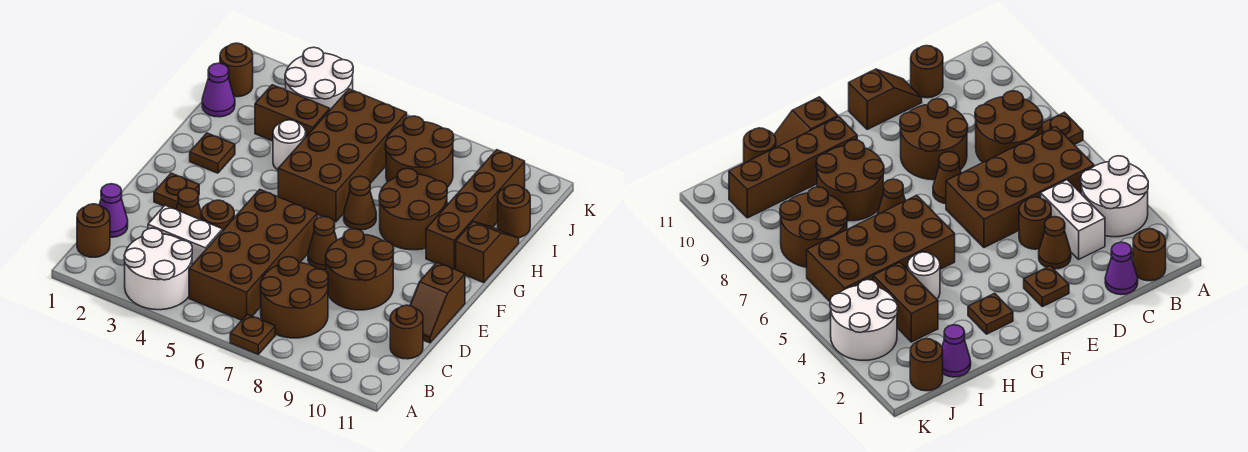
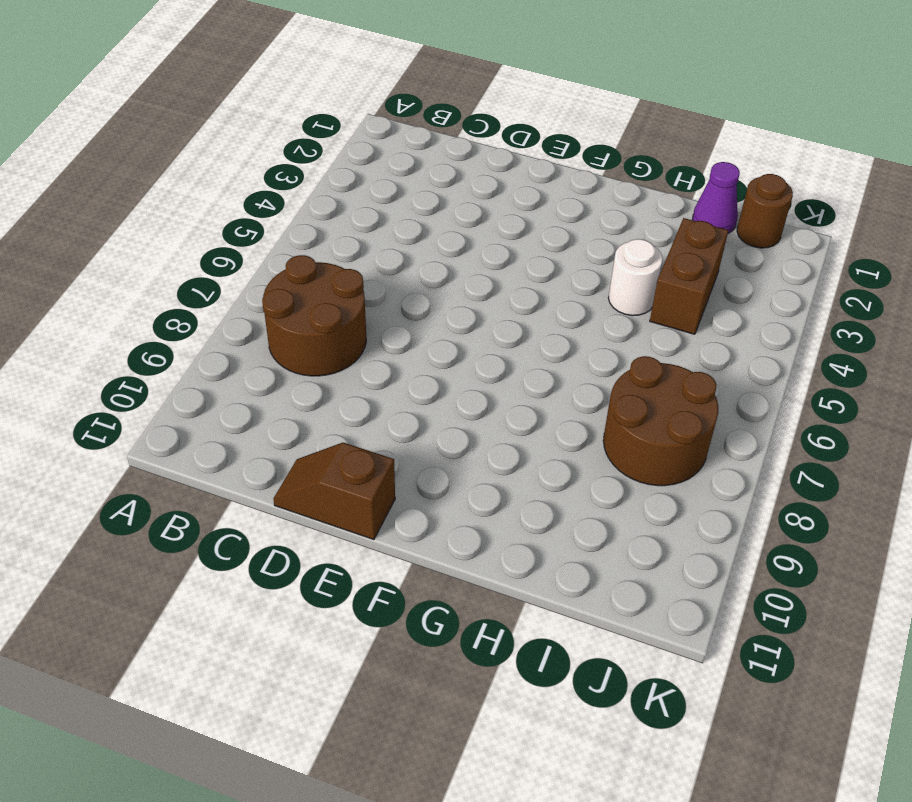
none -> white round brick A3:B4 level 1
none -> brown plate A7 level 1
none -> brown round brick B1 level 1

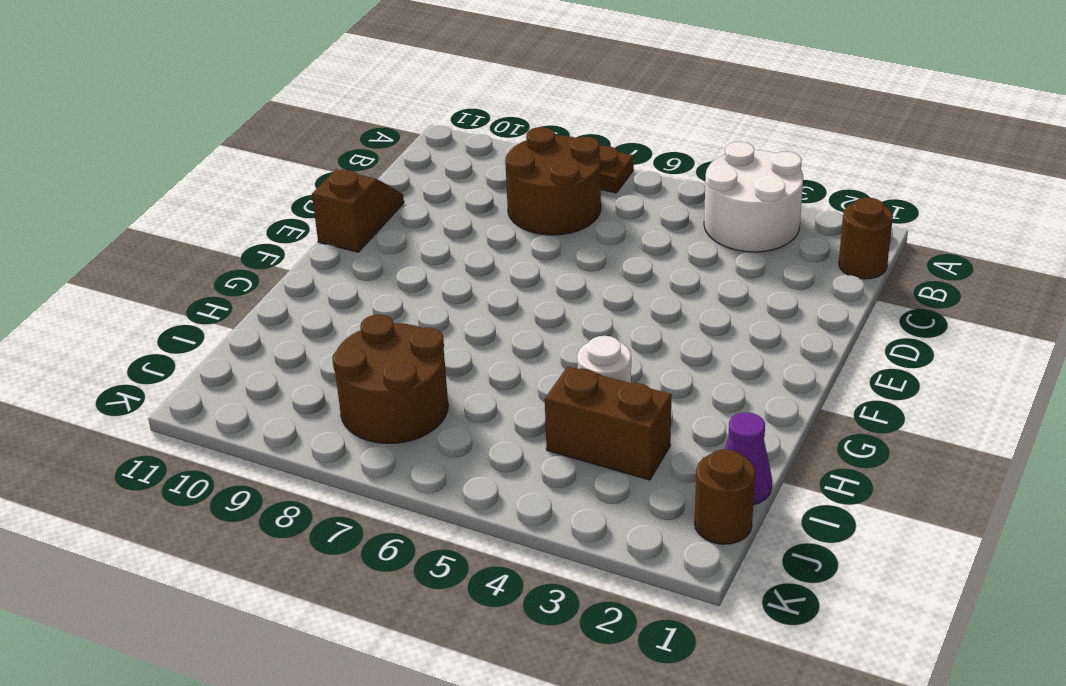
none -> brown brick B5:E6 level 1
none -> purple cone C1 level 1
none -> white brick C3:C4 level 1

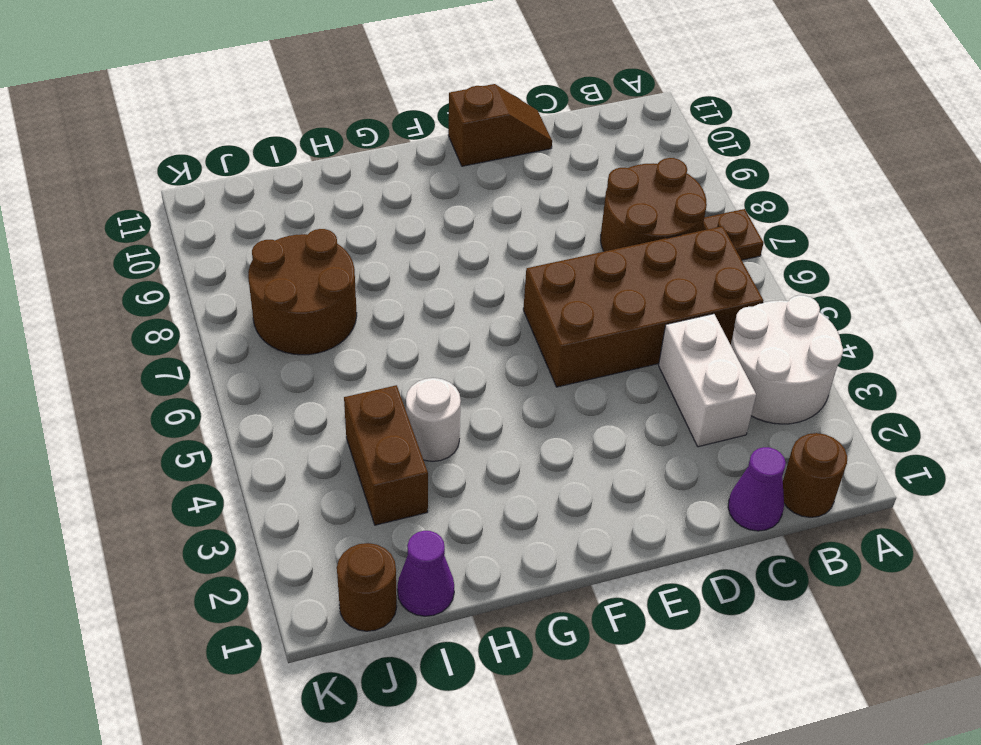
none -> brown round brick C11 level 1
none -> brown cone D3 level 1
none -> brown round brick D4 level 1

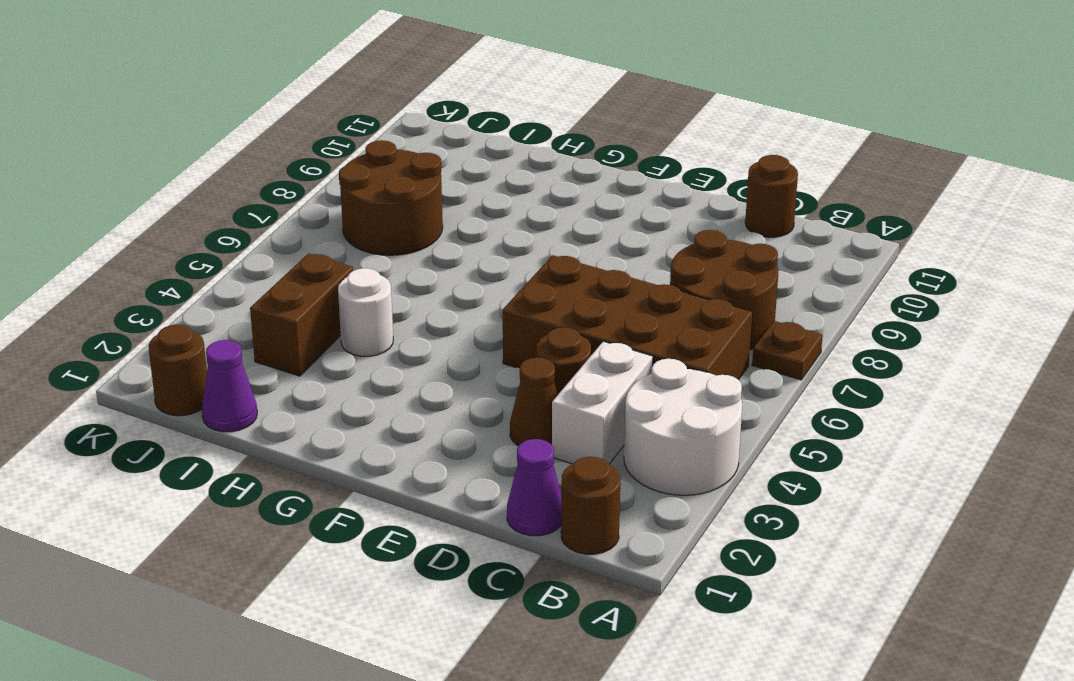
none -> brown round brick D8:E9 level 1
none -> brown slope D11:E11 level 1 top E
none -> brown plate E2 level 1

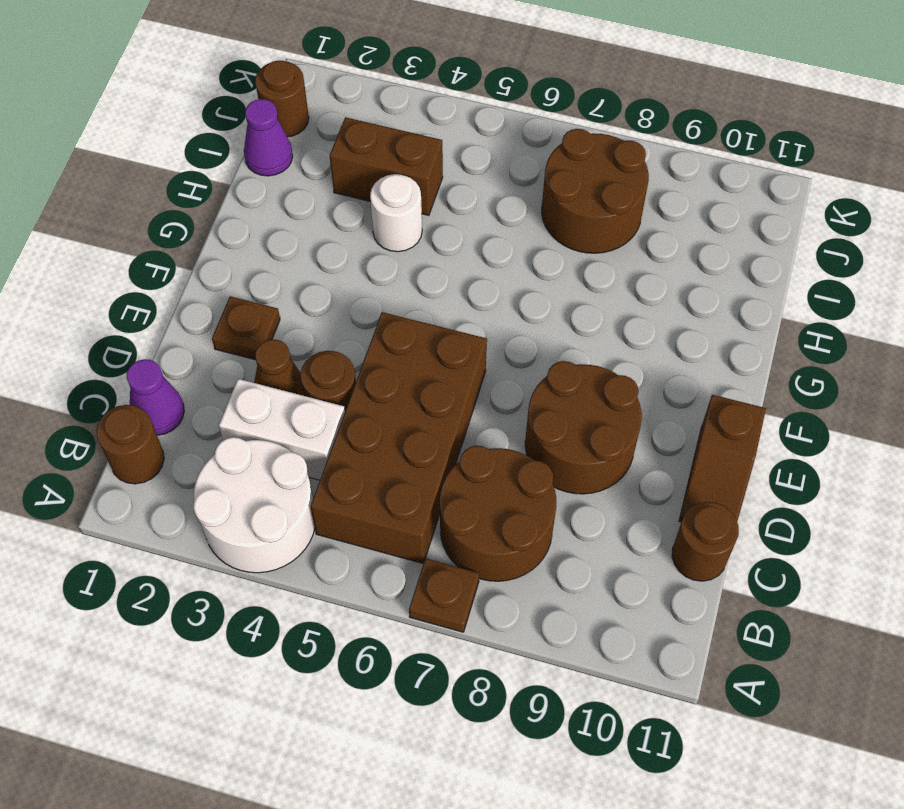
none -> brown cone E7 level 1
none -> brown plate G2 level 1
none -> brown brick G5:J6 level 1

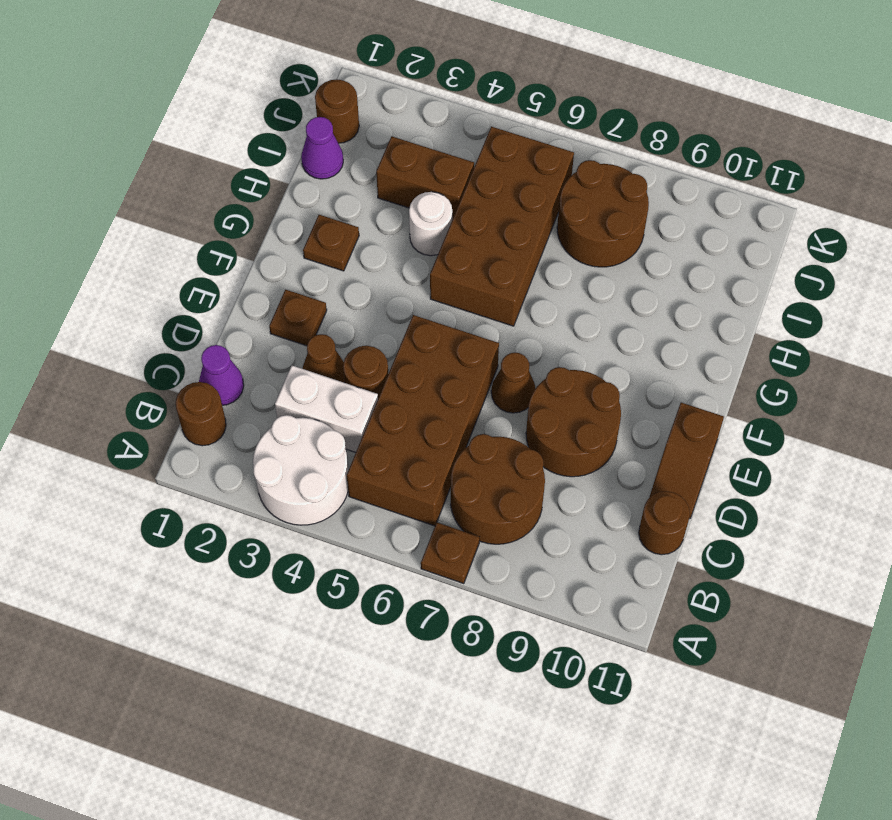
none -> brown cone G7 level 1
none -> brown round brick G8:H9 level 1
none -> brown brick G10:J10 level 1

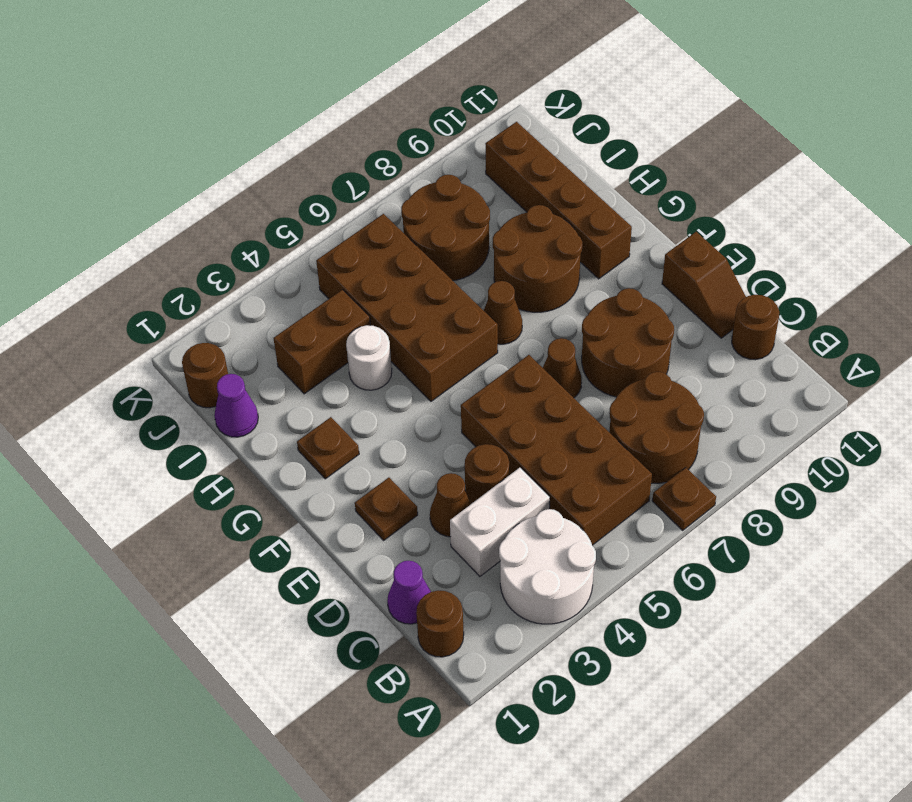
none -> brown slope G11:H11 level 1 top G
none -> brown round brick I11 level 1
none -> white round brick J3:K4 level 1

